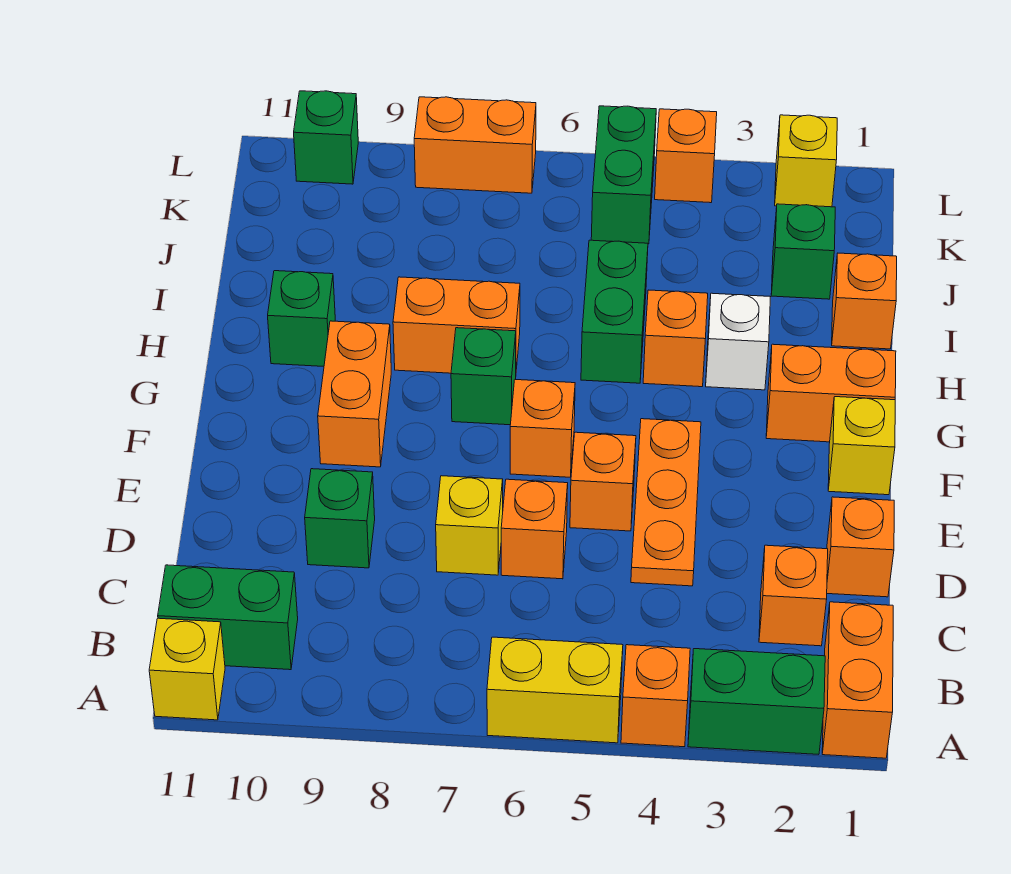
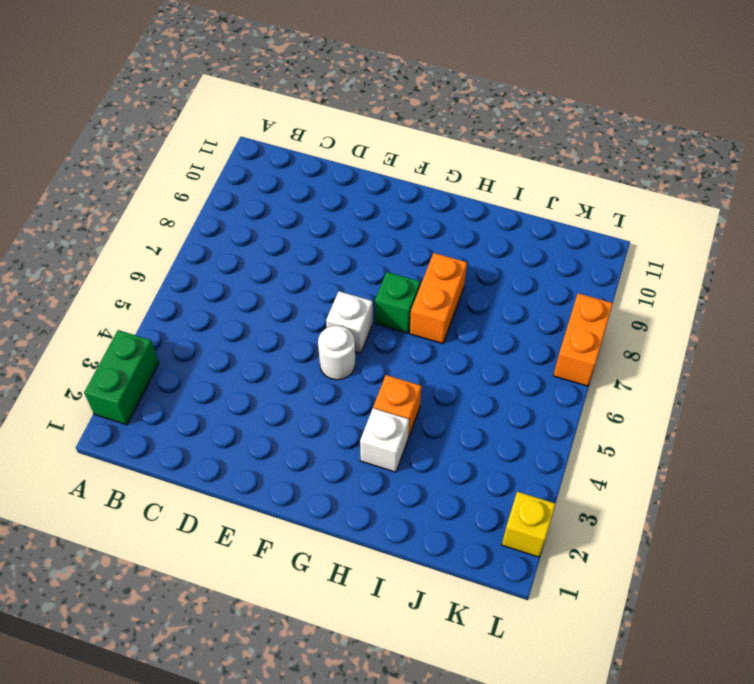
white round brick F5 level 1 -> none
white brick F6 level 1 -> orange brick F6 level 1
none -> orange brick A1:B1 level 1
none -> orange brick A4 level 1
none -> yellow brick A5:A6 level 1
none -> yellow brick A11 level 1

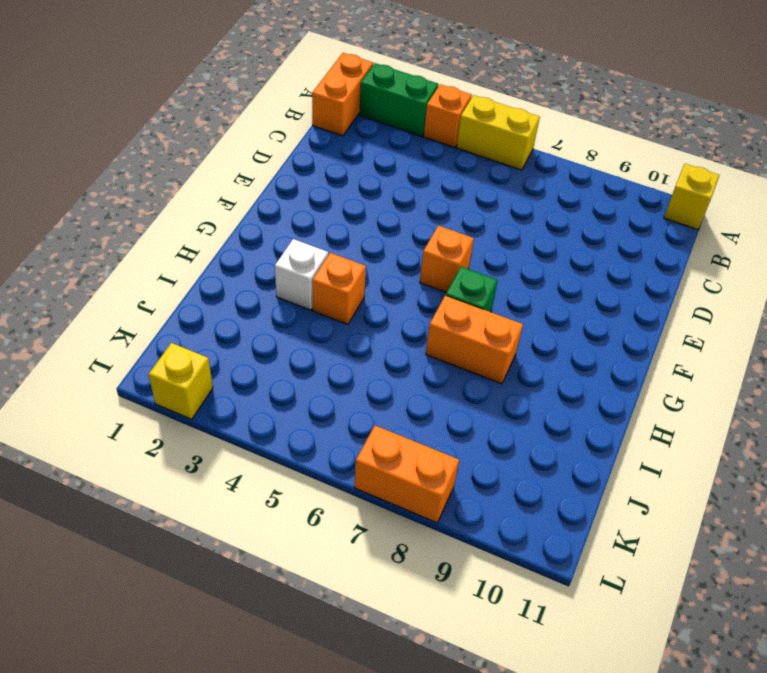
none -> green brick B10:B11 level 1
none -> orange brick C2 level 1
none -> orange brick D1 level 1
none -> orange plate D4:F4 level 1

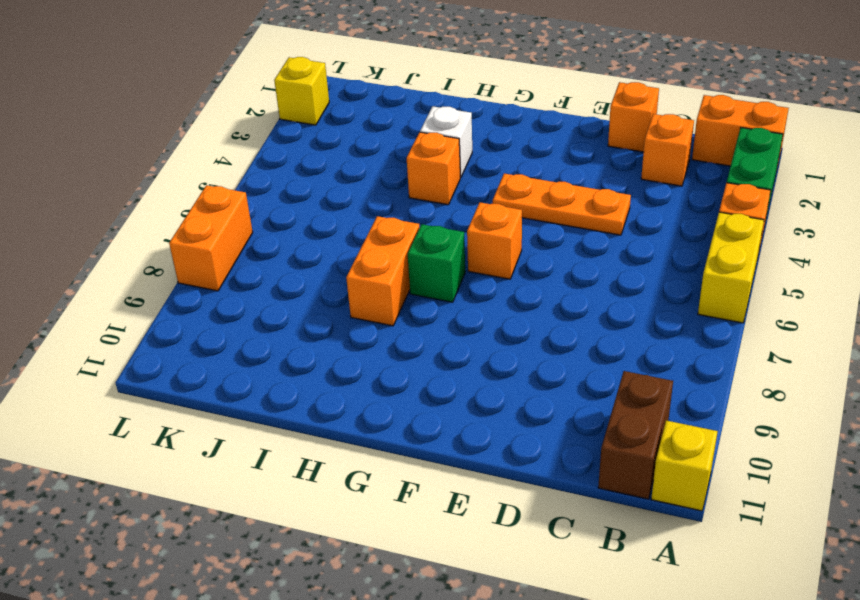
brown brick B10:B11 level 1 -> green brick B10:B11 level 1
none -> orange brick D6 level 1
none -> yellow brick D7 level 1
none -> green brick D9 level 1
none -> orange brick E5 level 1

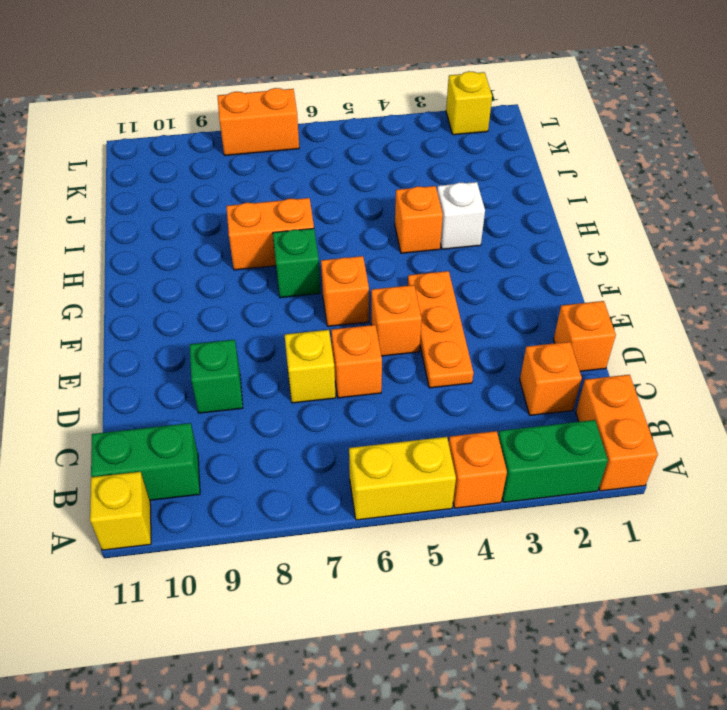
none -> yellow brick F1 level 1
none -> orange brick F9:G9 level 1
none -> orange brick G1:G2 level 1
none -> green brick H5:I5 level 1

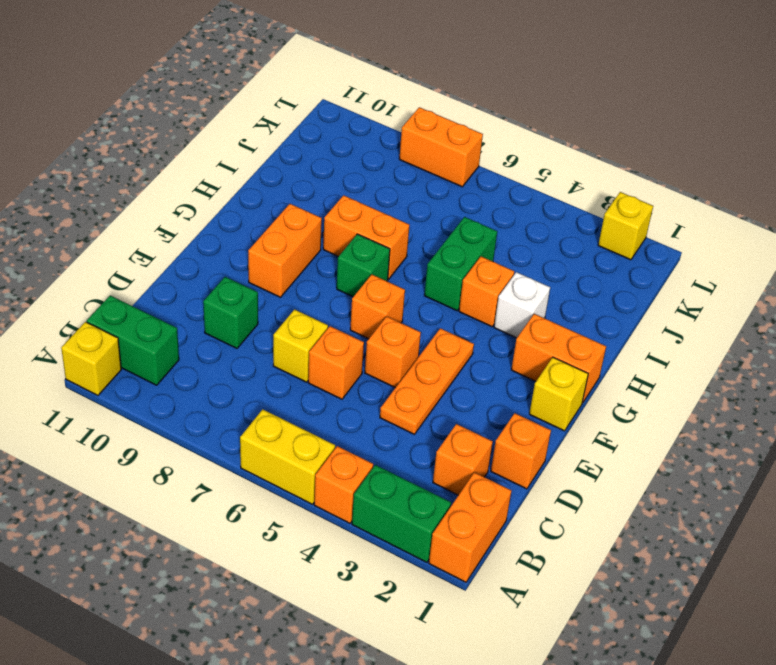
none -> green brick H10 level 1
none -> orange brick I1 level 1
none -> green brick J2 level 1
none -> green brick K5:L5 level 1

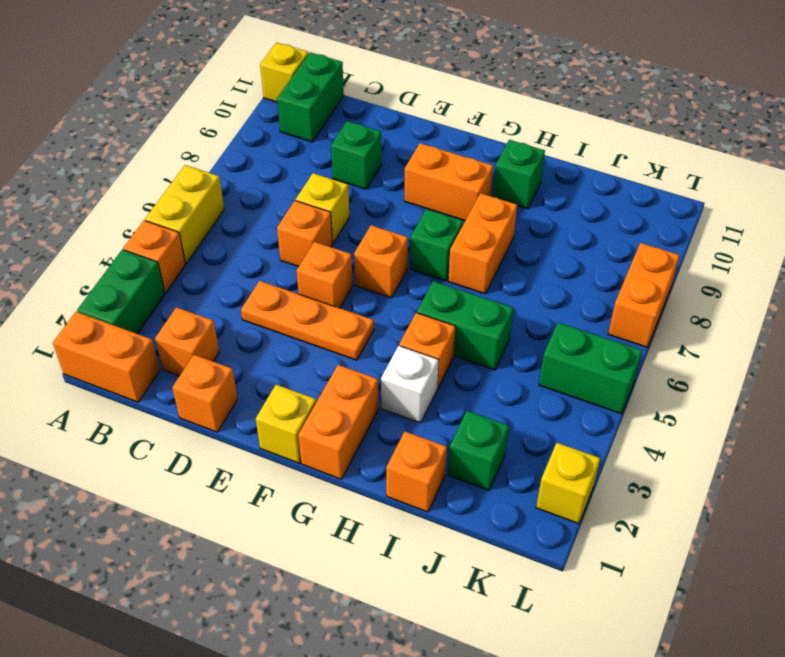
none -> orange brick L4 level 1
none -> green brick L10 level 1

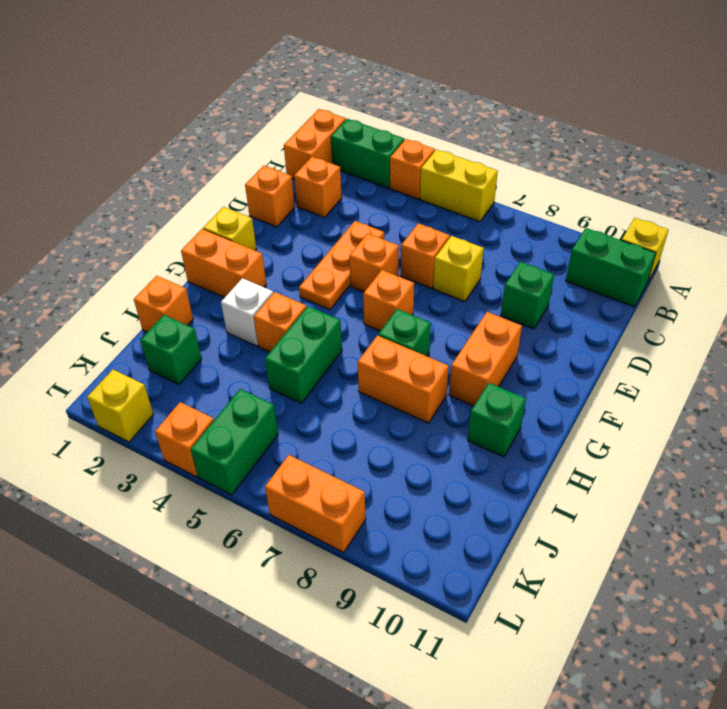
none -> green brick L10 level 1

